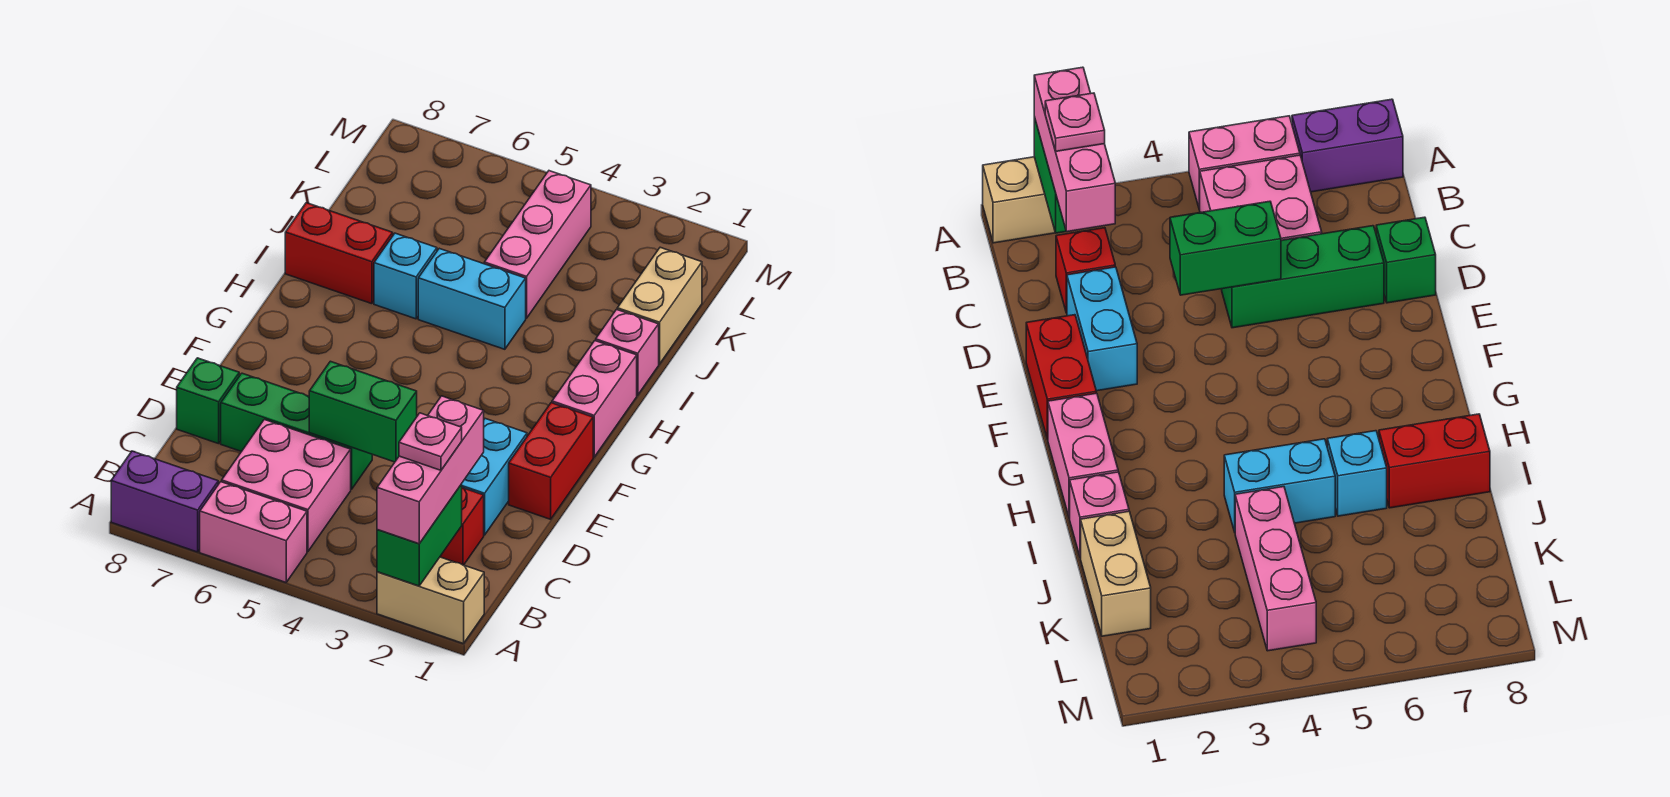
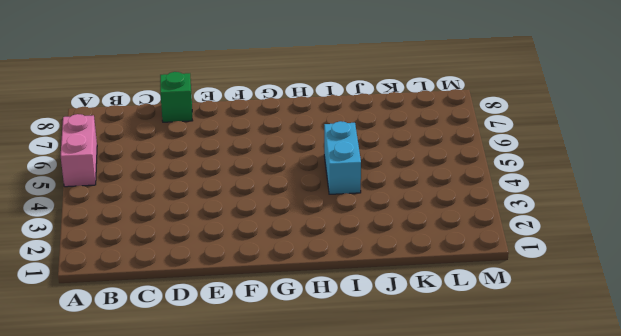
none -> tan brick A1:A2 level 1
none -> purple brick A7:A8 level 1
none -> pink brick B5:C6 level 1

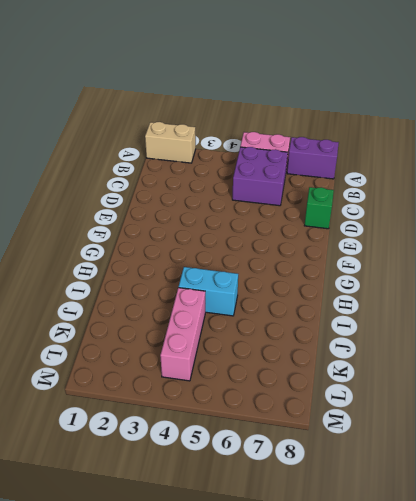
purple brick B5:C6 level 1 -> pink brick B5:C6 level 1
none -> red brick C2 level 1
none -> cyan brick D2:E2 level 1
none -> green brick D5:D7 level 1

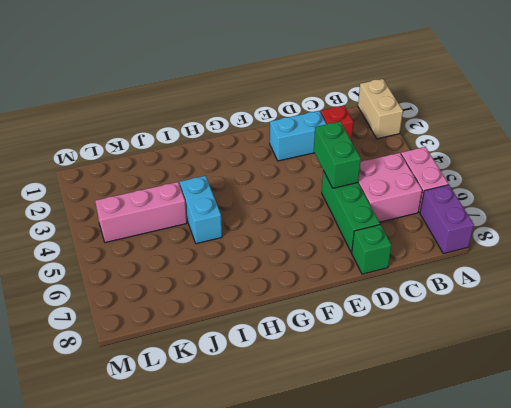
none -> red brick E1:F1 level 1
none -> pink brick G1:H1 level 1
none -> pink brick I1 level 1

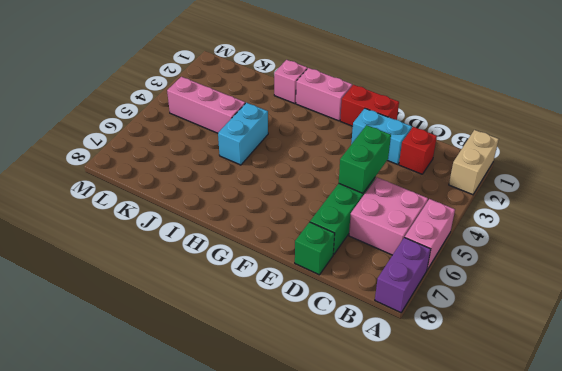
none -> cyan brick I6 level 1
none -> red brick I7:I8 level 1
none -> tan brick J1:K1 level 1

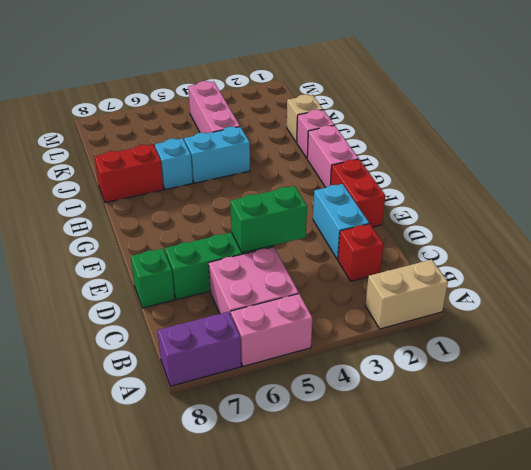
tan brick J1 level 1 -> tan brick J1:K1 level 1
none -> green brick A2:B2 level 2
none -> pink brick A2:C2 level 3
none -> pink plate B2 level 4

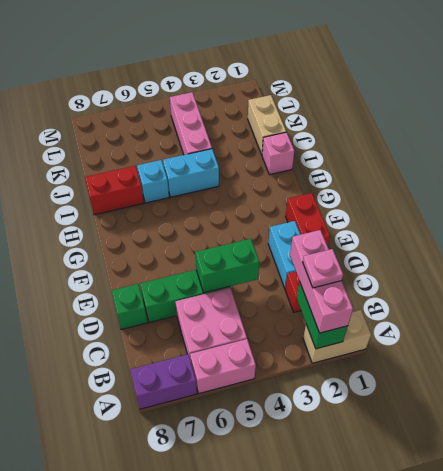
none -> pink brick G1:H1 level 1

